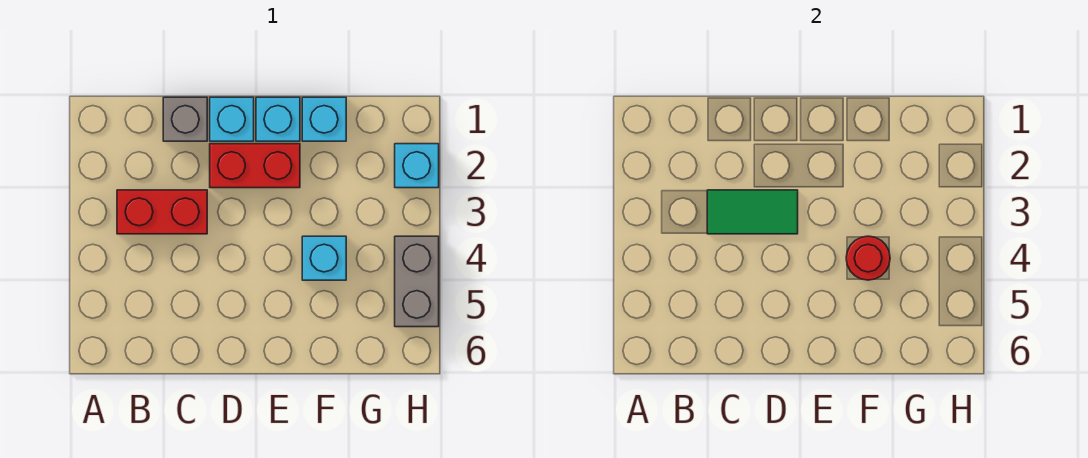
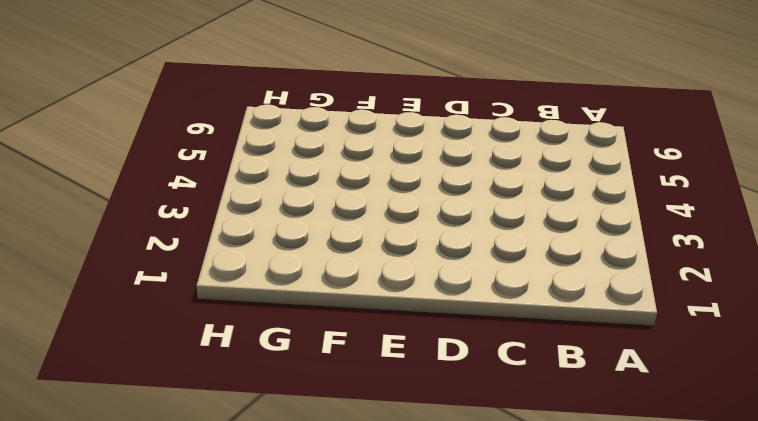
none -> red brick B3:C3 level 1
none -> grey brick C1 level 1

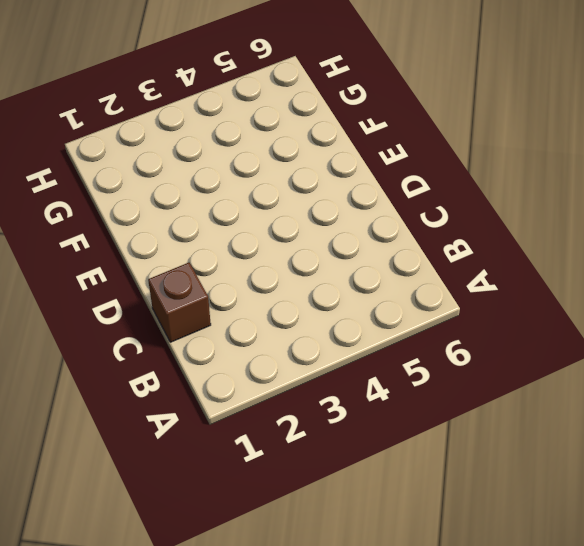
brown brick C1 level 1 -> grey brick C1 level 1
none -> red brick B3:C3 level 1
none -> cyan brick D1 level 1

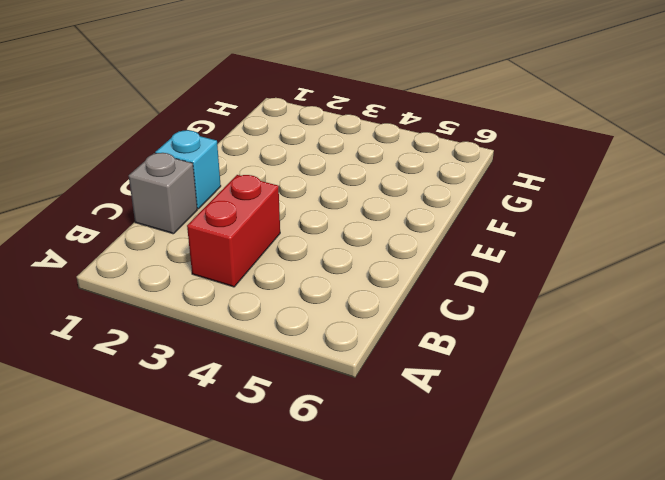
none -> red brick D2:E2 level 1
none -> cyan brick E1 level 1

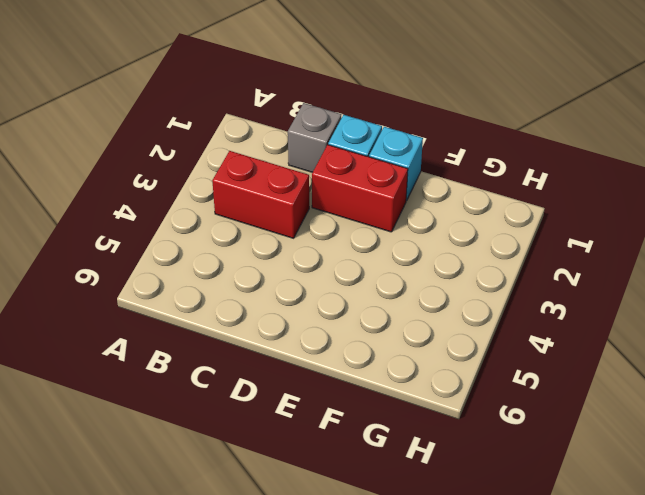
none -> cyan brick F1 level 1
none -> cyan brick F4 level 1

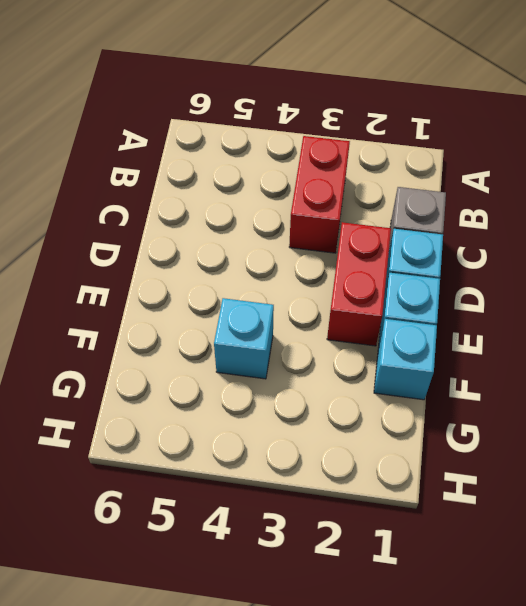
none -> cyan brick H2 level 1
none -> grey brick H4:H5 level 1

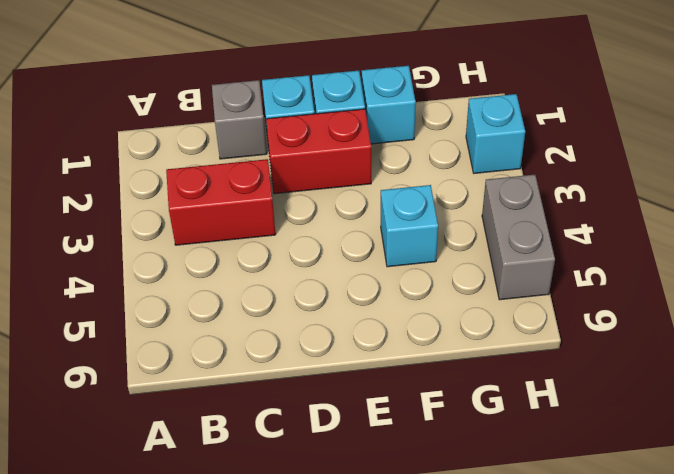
none -> green tile C3:D3 level 2
none -> red round brick F4 level 2

